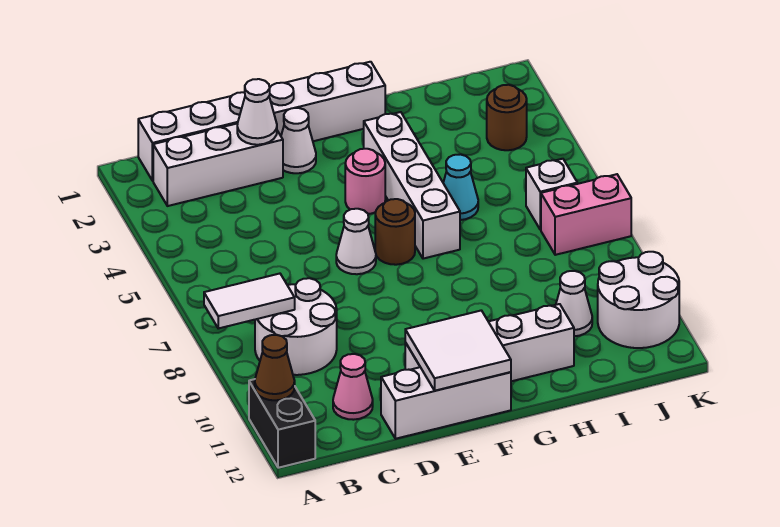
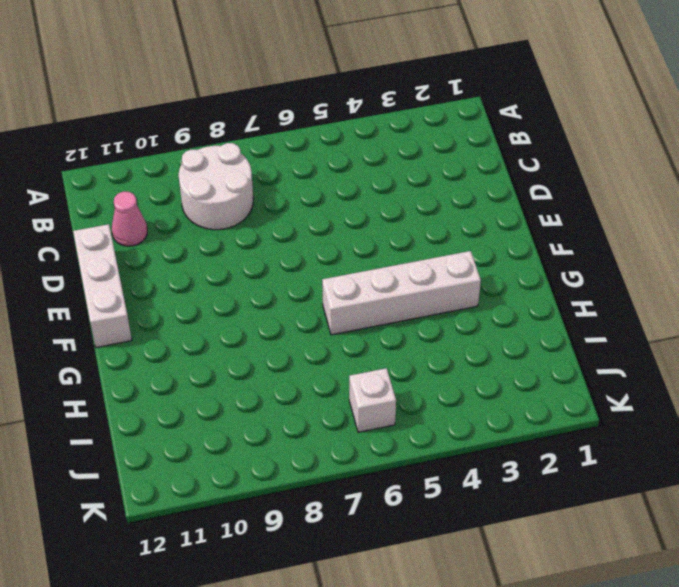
none -> black brick A11:A12 level 1
none -> white brick B1:G1 level 1
none -> white brick B2:D2 level 1

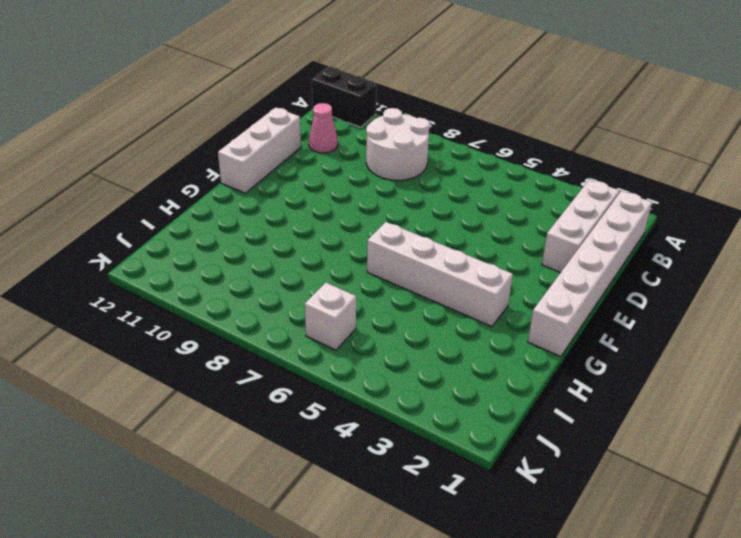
none -> white cone E2 level 1
none -> white cone E6 level 1
none -> white brick E11:H11 level 1

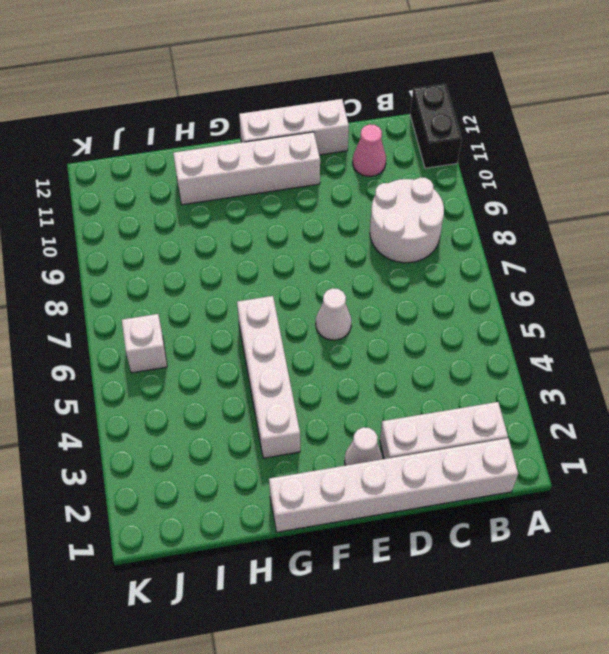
none -> pink round brick F4 level 1
none -> brown round brick F6 level 1
none -> cyan cone H5 level 1

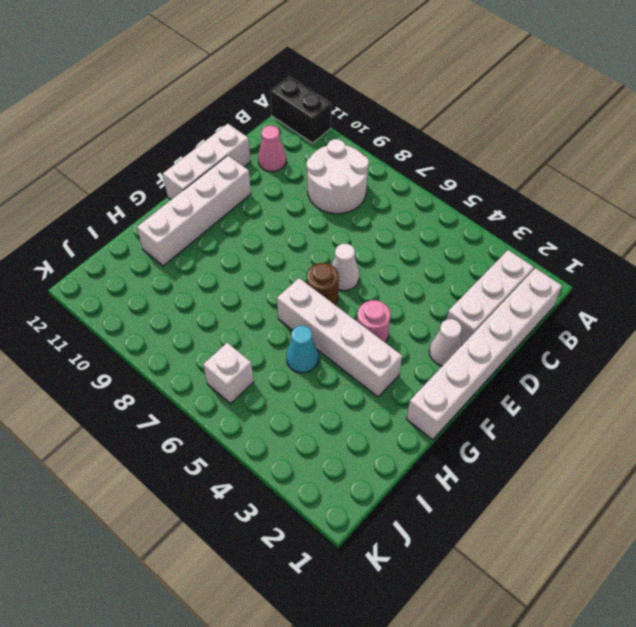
none -> white cone I10 level 1
none -> brown round brick J3 level 1
none -> pink brick J7:K7 level 1

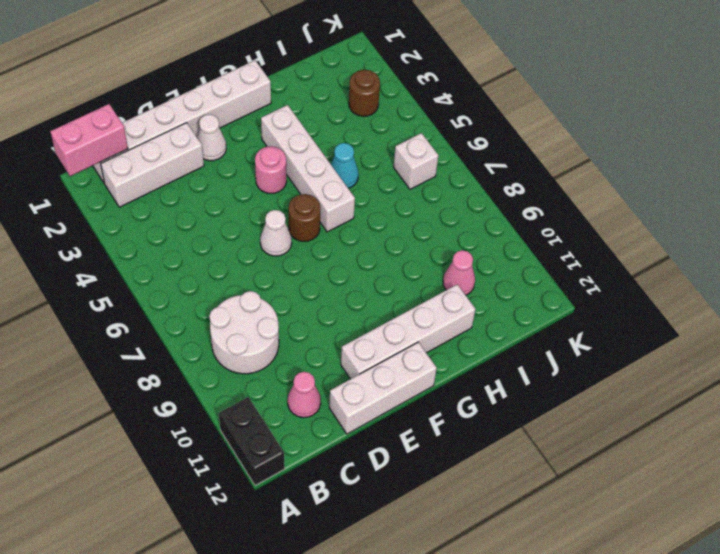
pink brick A1:B1 level 2 -> pink brick J7:K7 level 1
pink cone I10 level 1 -> white cone I10 level 1
none -> white round brick J10:K11 level 1
none -> white tile A8:B8 level 2
none -> brown cone A11 level 2

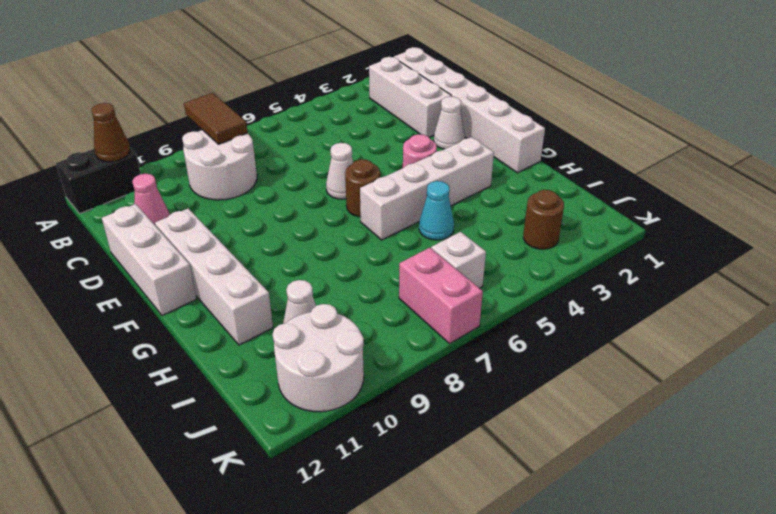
brown tile A8:B8 level 2 -> white tile A8:B8 level 2
none -> white cone D2 level 2
none -> white tile E11:F12 level 2

